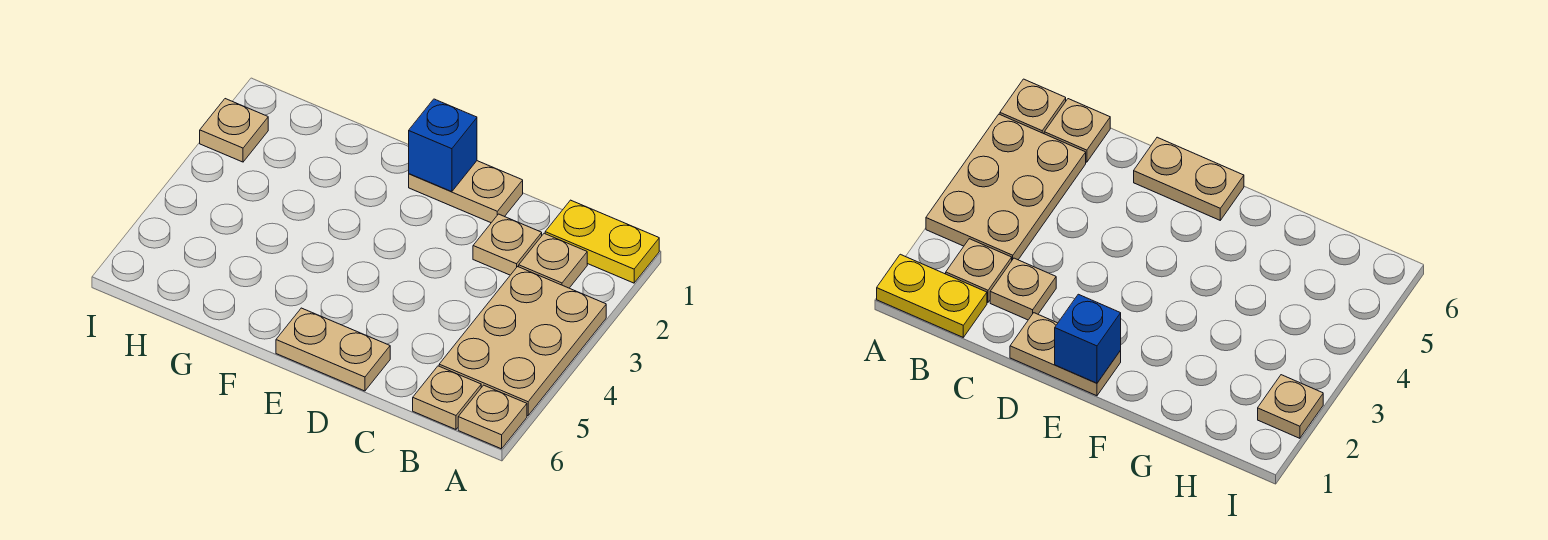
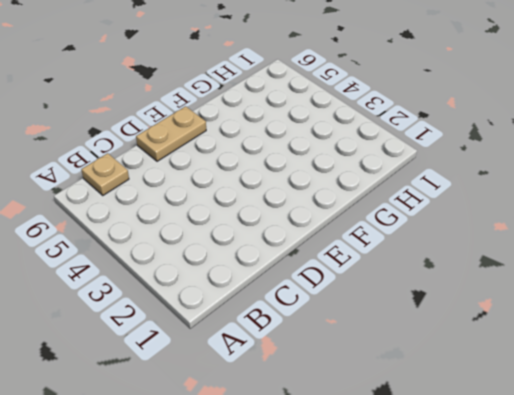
none -> yellow plate A1:B1 level 1
none -> tan plate A3:B5 level 1

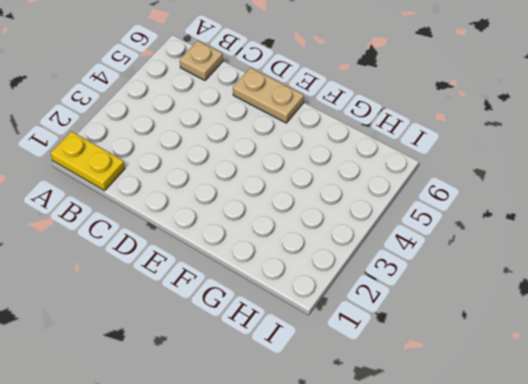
none -> tan plate A3:B5 level 1
none -> tan plate A6 level 1

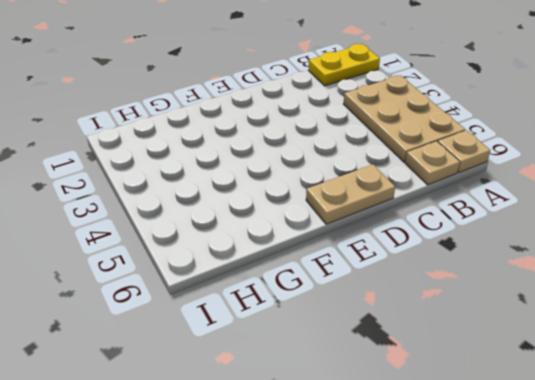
none -> tan plate B2 level 1
none -> tan plate C2 level 1

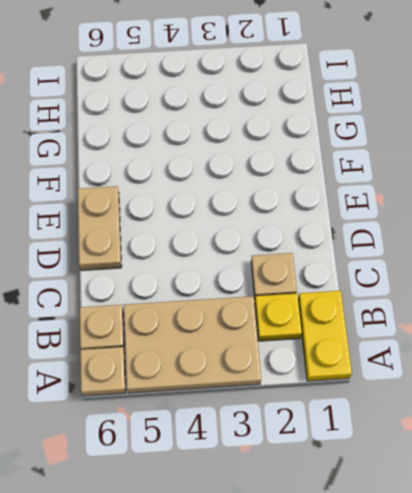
yellow plate B2 level 1 -> tan plate B2 level 1
none -> tan plate D1:E1 level 1
none -> tan plate I2 level 1

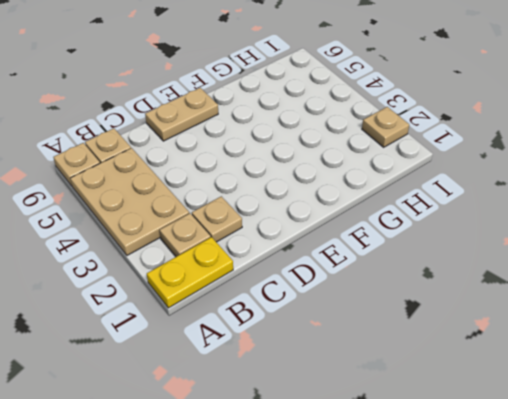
none -> tan plate D1:E1 level 1
none -> blue brick E1 level 2

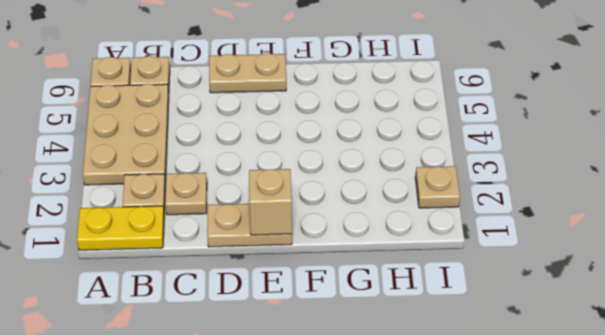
tan brick E1 level 2 -> blue brick E1 level 2

